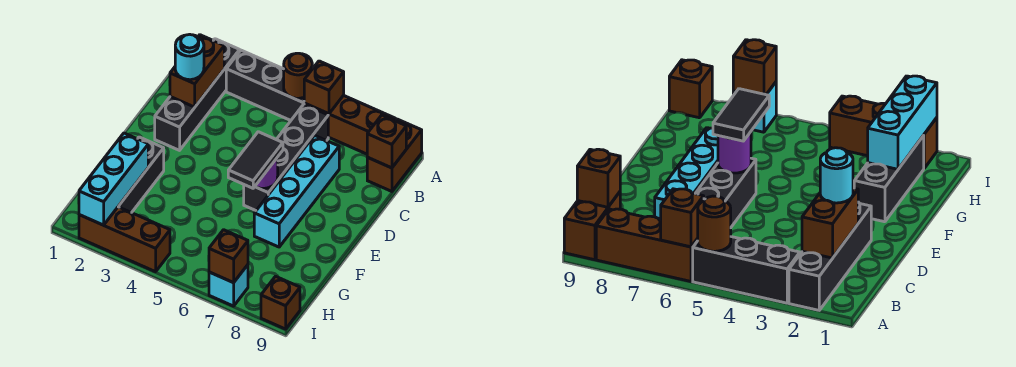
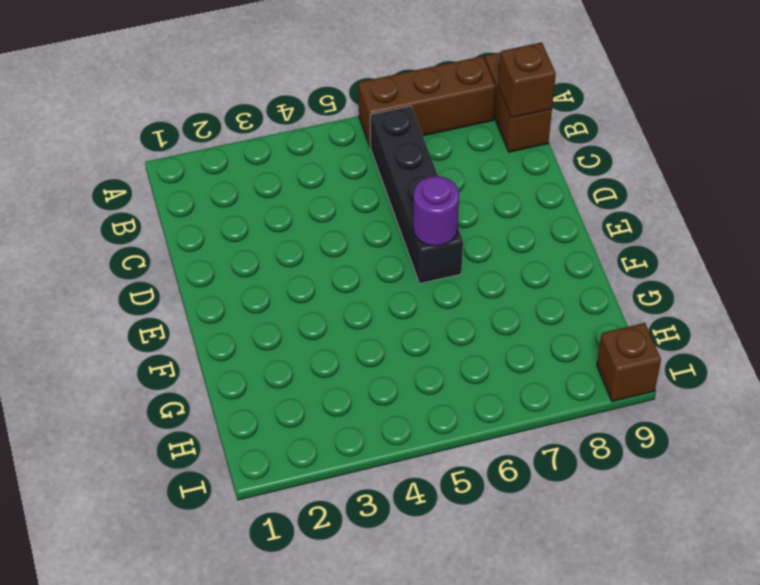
none -> black brick A2:D2 level 1
none -> black brick A3:A5 level 1
none -> cyan brick C7:F7 level 1

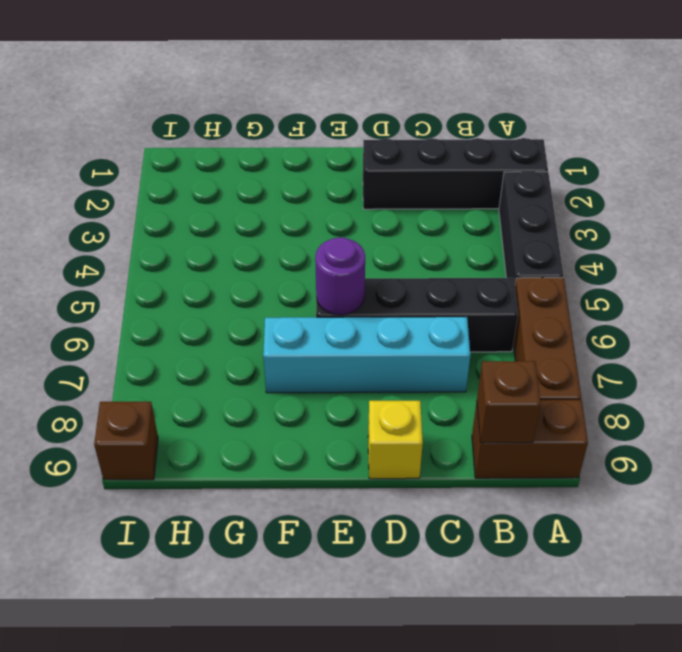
yellow brick D9 level 1 -> none
none -> black brick F2:H2 level 1
none -> brown brick I2:I4 level 1
none -> cyan brick I7 level 1

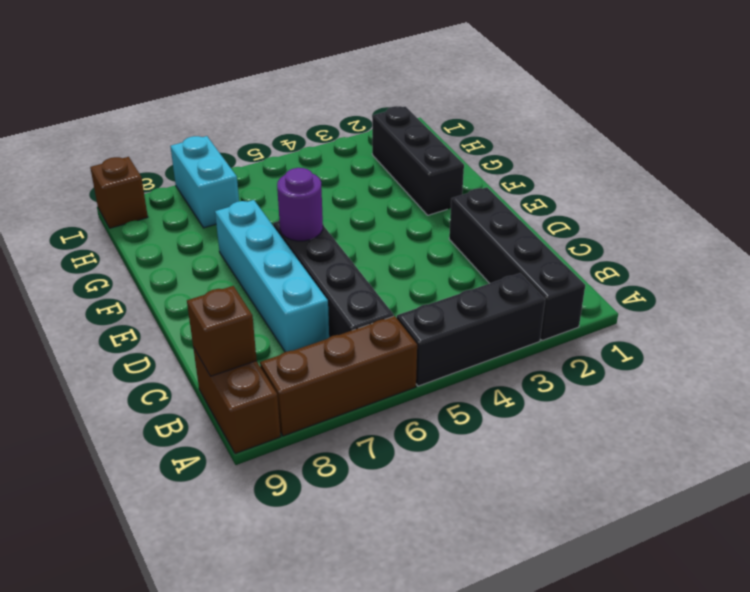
cyan brick H7:I7 level 1 -> cyan brick I7 level 1
none -> brown brick I2:I4 level 1
none -> brown round brick A5 level 2
none -> brown brick A6 level 2

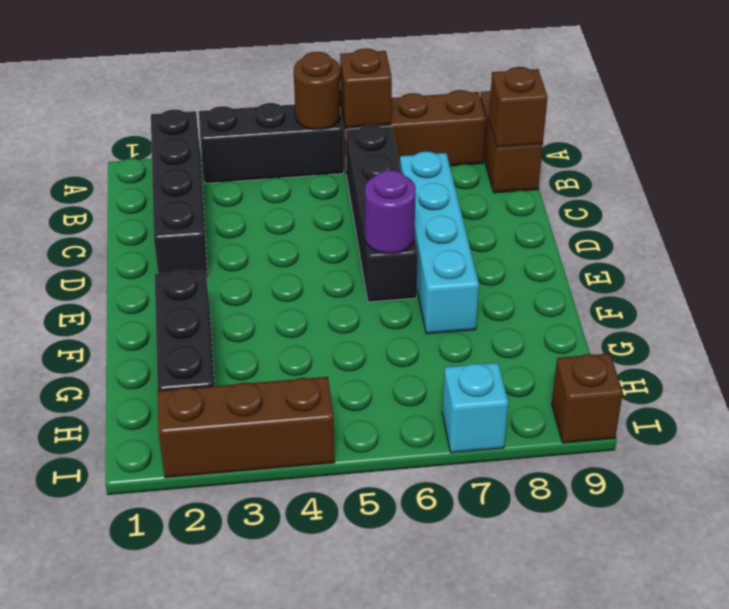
none -> brown brick B2:C2 level 2
none -> cyan brick G2:I2 level 2
none -> brown brick I7 level 2

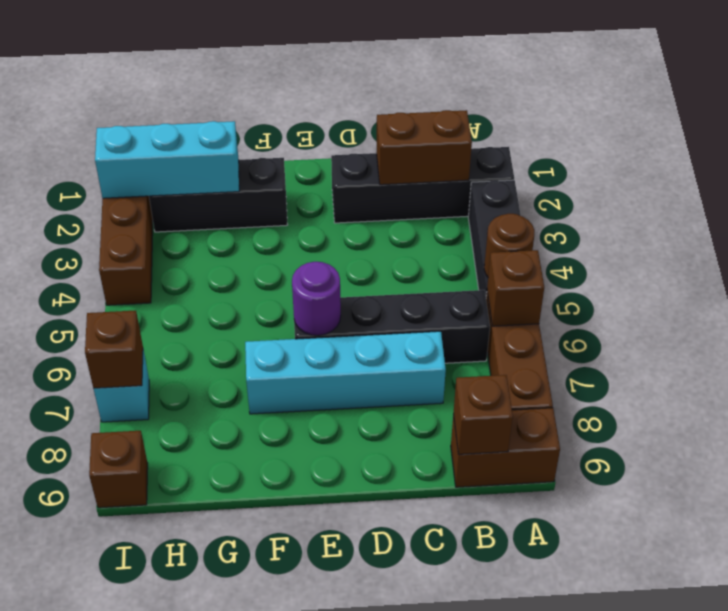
none -> cyan round brick C2 level 3
none -> black tile E6:F6 level 3

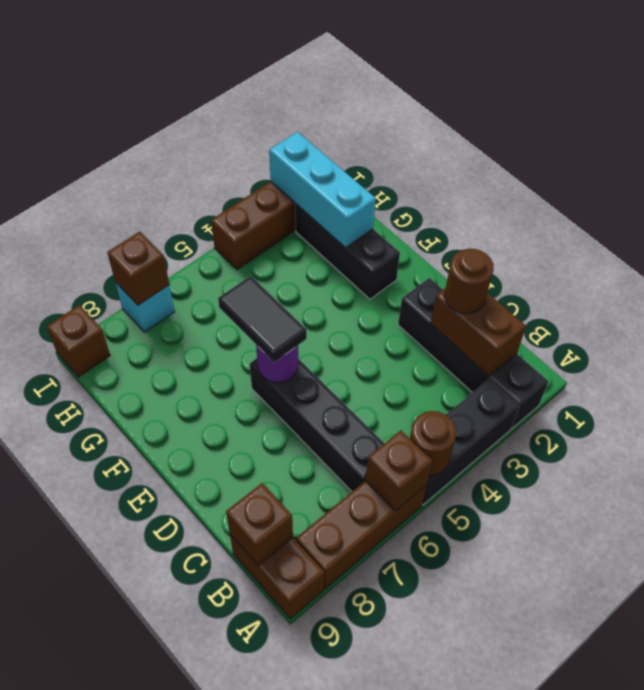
brown round brick C2 level 3 -> cyan round brick C2 level 3
none -> cyan brick C7:F7 level 1

